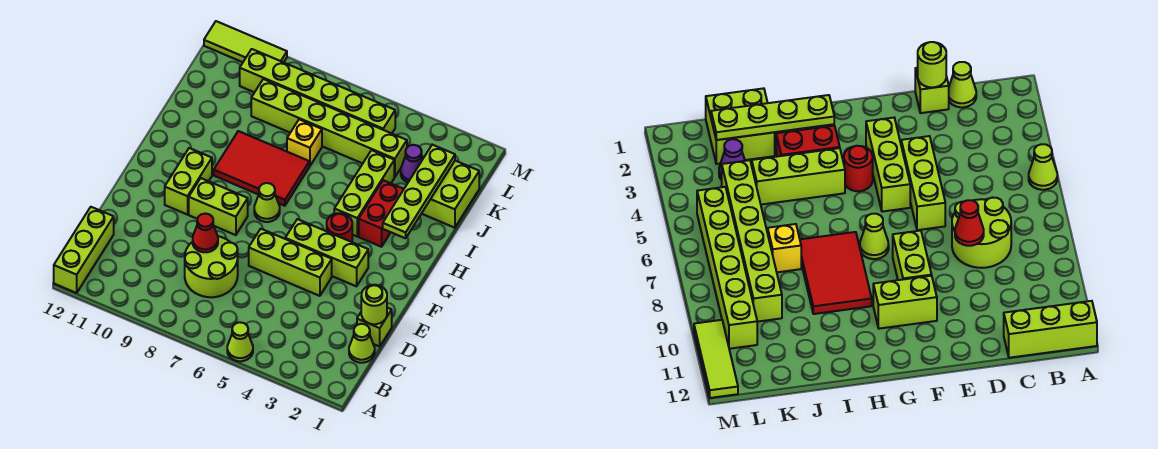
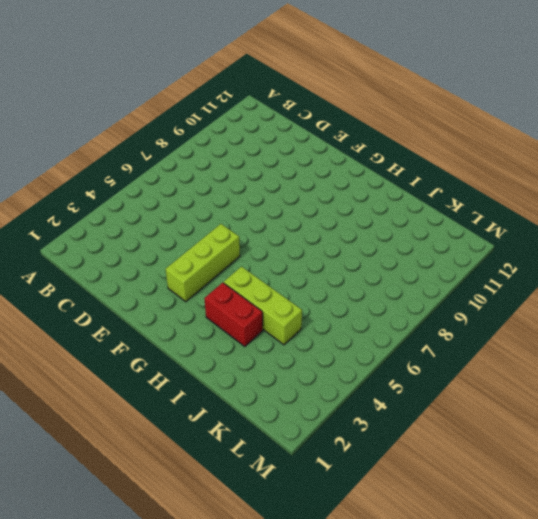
none -> lime cone A5 level 1
none -> lime brick A12:C12 level 1
none -> lime cone C1 level 1

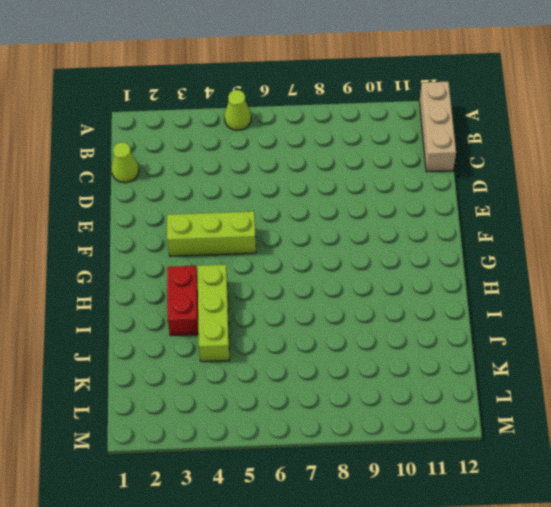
tan brick A12:C12 level 1 -> lime brick A12:C12 level 1
none -> lime round brick C7:D8 level 1
none -> lime brick D1 level 1
none -> lime brick E4:E6 level 1

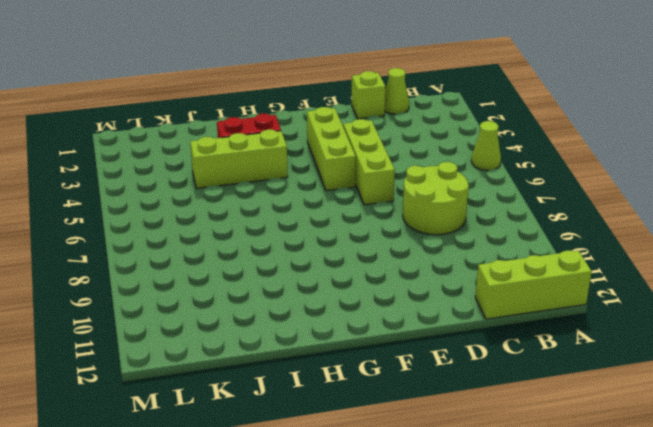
none -> lime brick F8:F9 level 1
none -> lime brick F10:G10 level 1
none -> red round brick G4 level 1

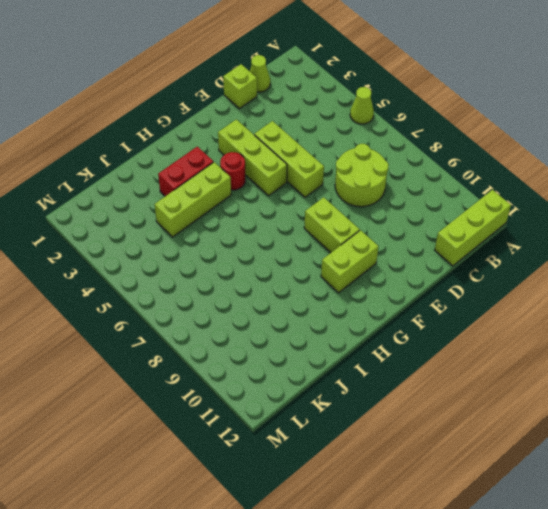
none -> lime cone G7 level 1
none -> red tile H7:I9 level 1
none -> lime brick J1:K2 level 1

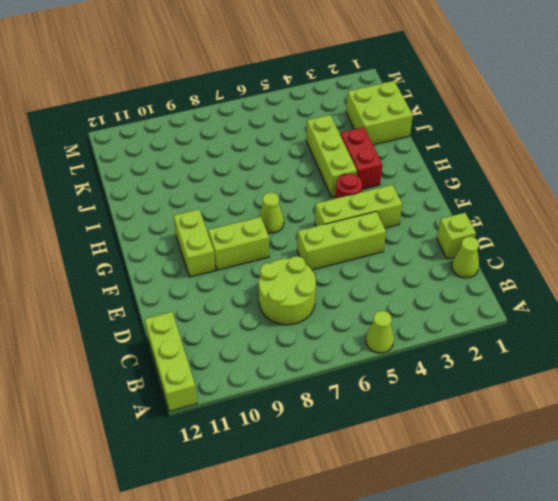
none -> red tile H7:I9 level 1
none -> yellow brick J7 level 1
none -> purple cone K3 level 1

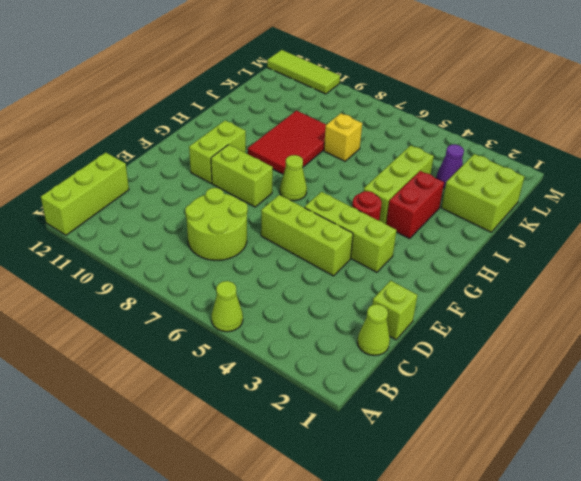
red tile H8:J9 level 1 -> red tile H7:I9 level 1
none -> lime brick K4:K9 level 1
none -> lime brick L5:L10 level 1
none -> lime round brick D1 level 2

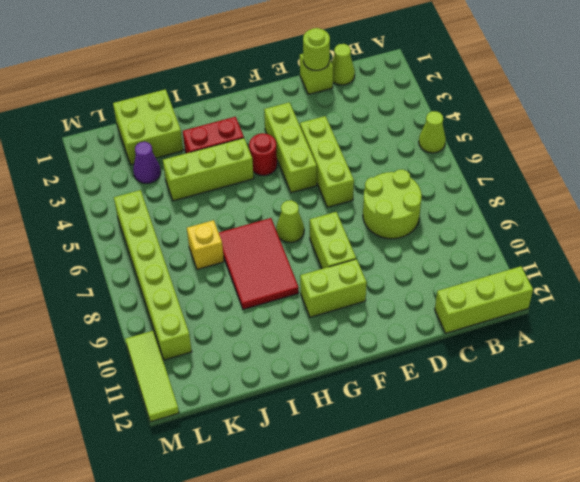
none -> lime brick K4:K9 level 1
none -> red cone D8 level 2
none -> lime plate H2:K2 level 2

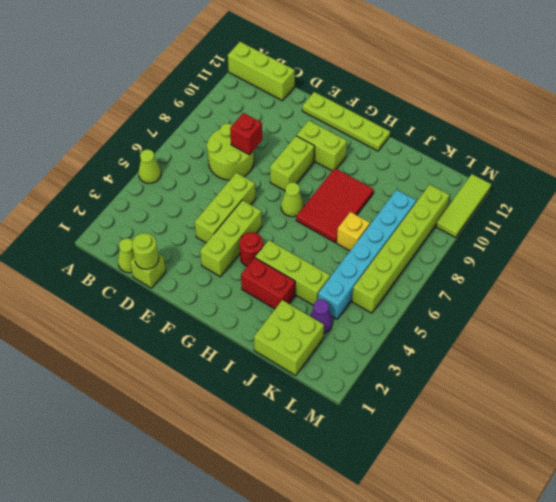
red brick D8 level 2 -> red cone D8 level 2
lime plate E12:H12 level 1 -> lime plate H2:K2 level 2
cyan brick K4:K9 level 1 -> lime brick K4:K9 level 1

